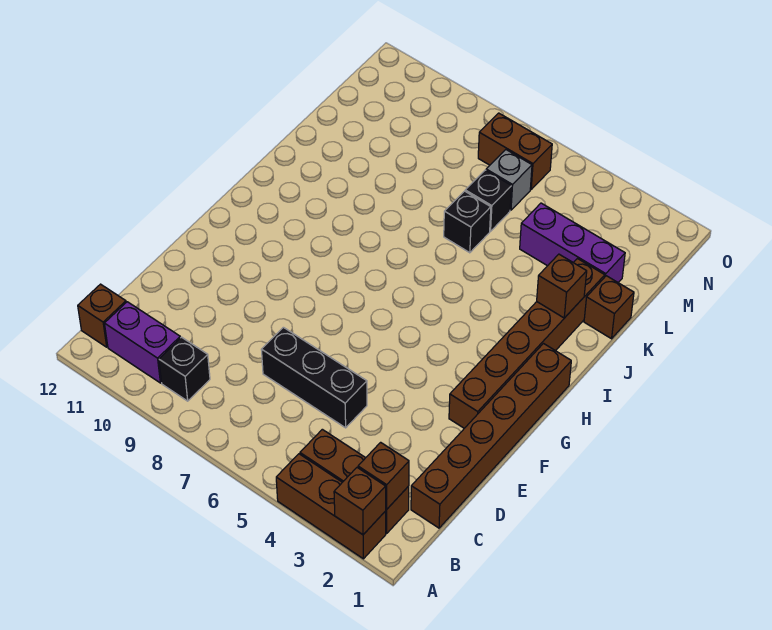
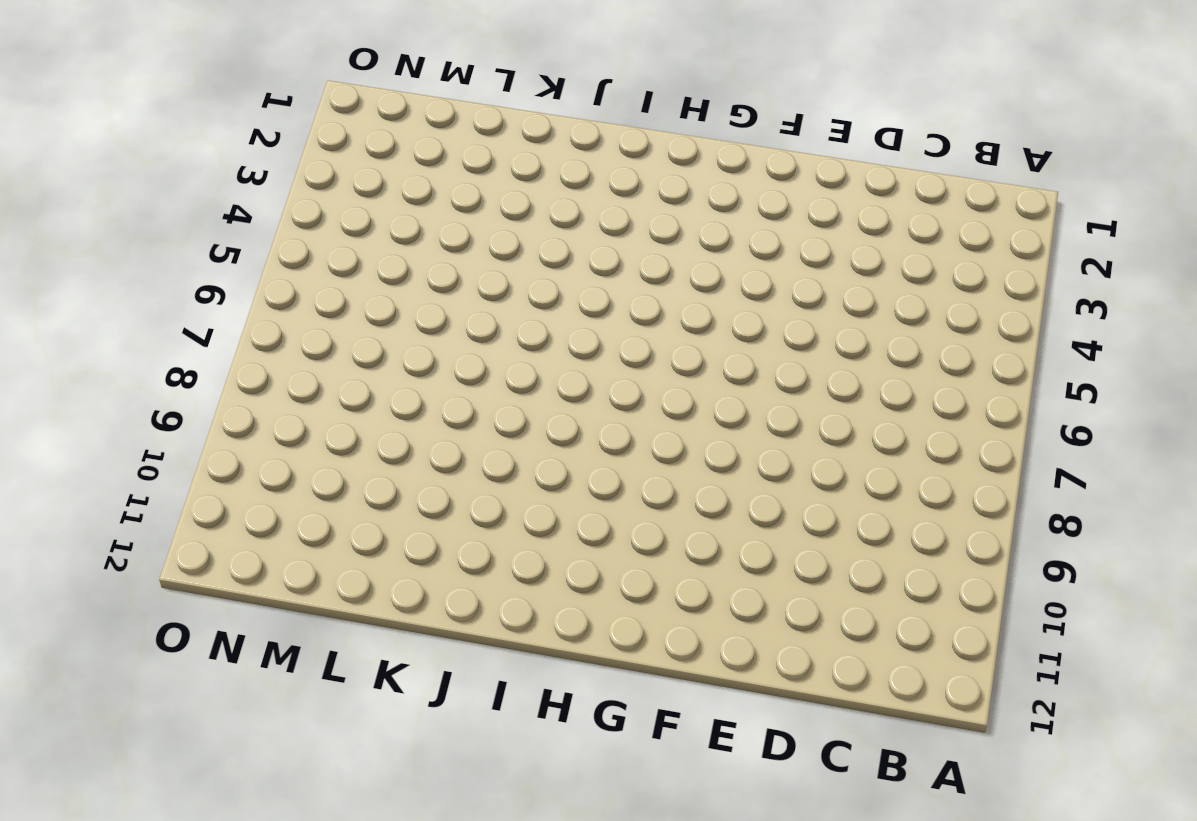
none -> brown brick A2:A4 level 1
none -> brown brick B2:B4 level 1
none -> black brick B9 level 1

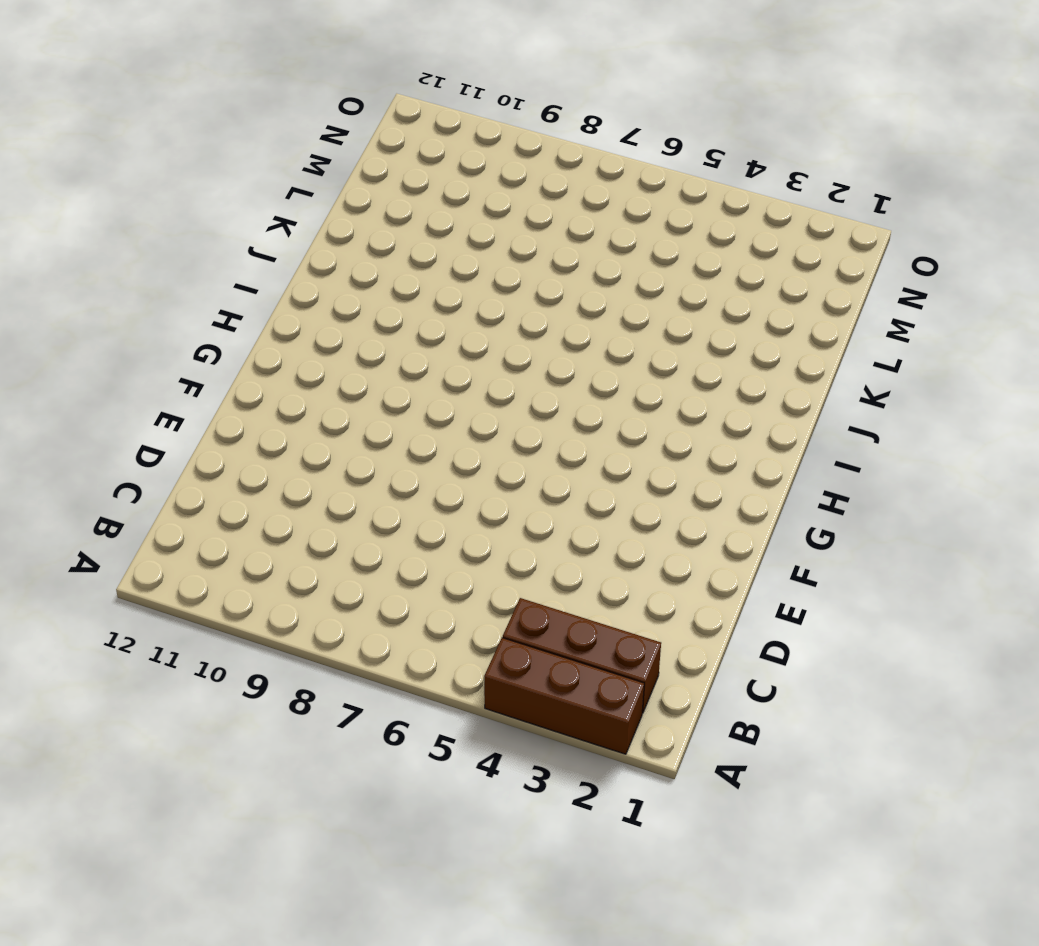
none -> black brick B9 level 1
none -> purple brick B10:B11 level 1
none -> brown brick B12 level 1

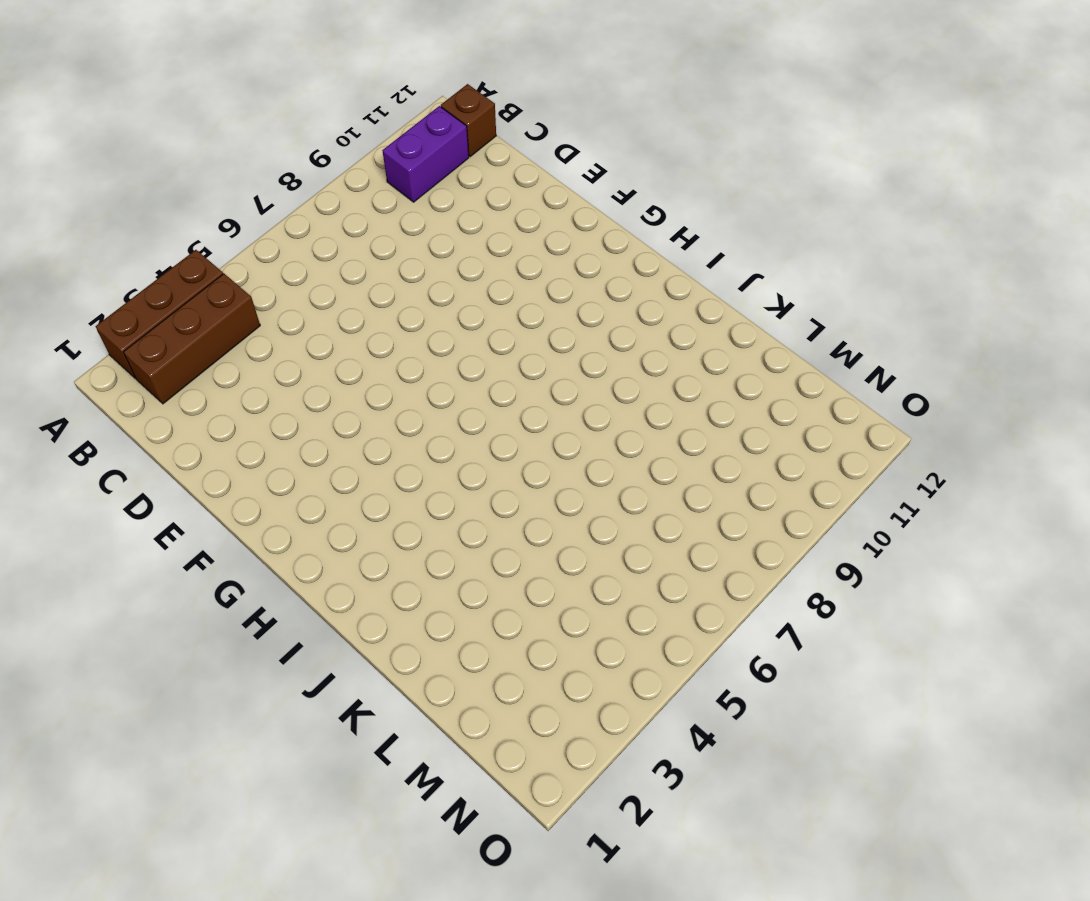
none -> black brick B9 level 1
none -> brown brick C1:H1 level 1
none -> black brick D5:D7 level 1

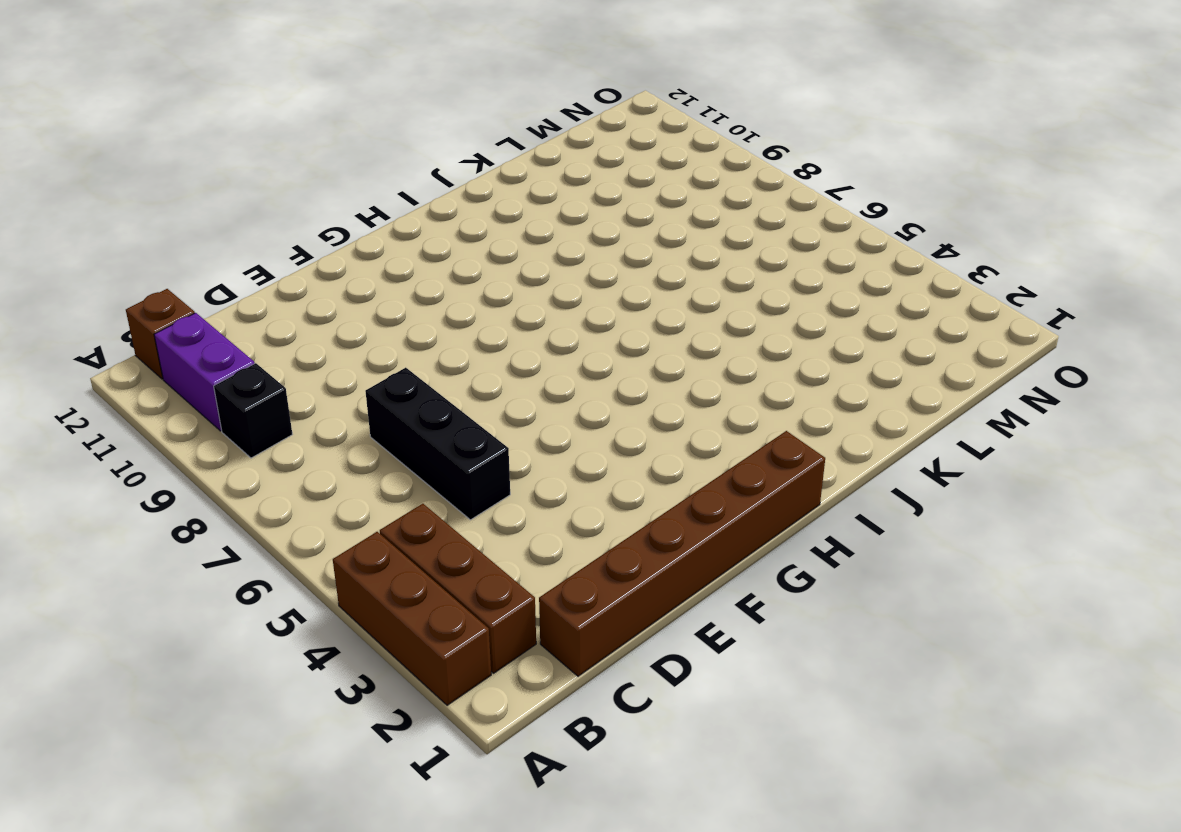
none -> brown brick F2:K2 level 1
none -> brown brick K1 level 1
none -> black brick K6 level 1

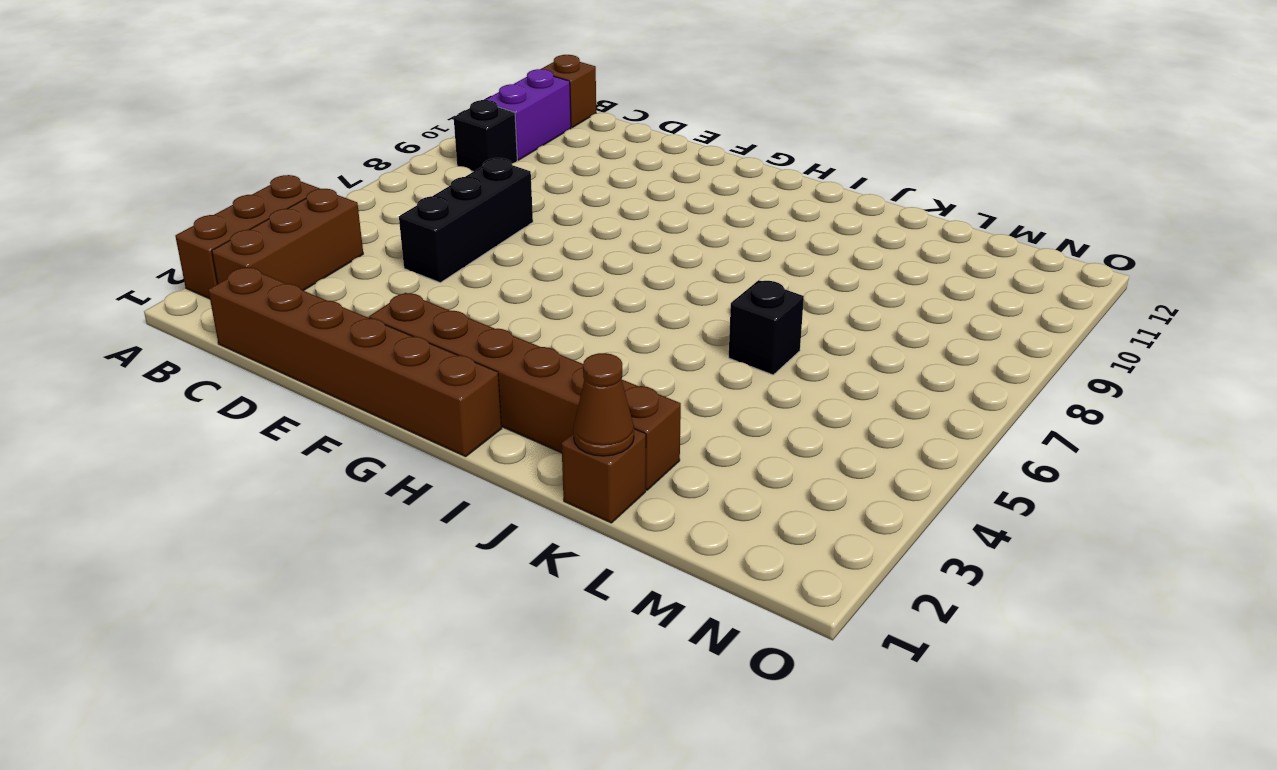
brown cone K1 level 2 -> none
none -> purple brick L2:L4 level 1
none -> black brick L6 level 1
none -> grey brick M6 level 1

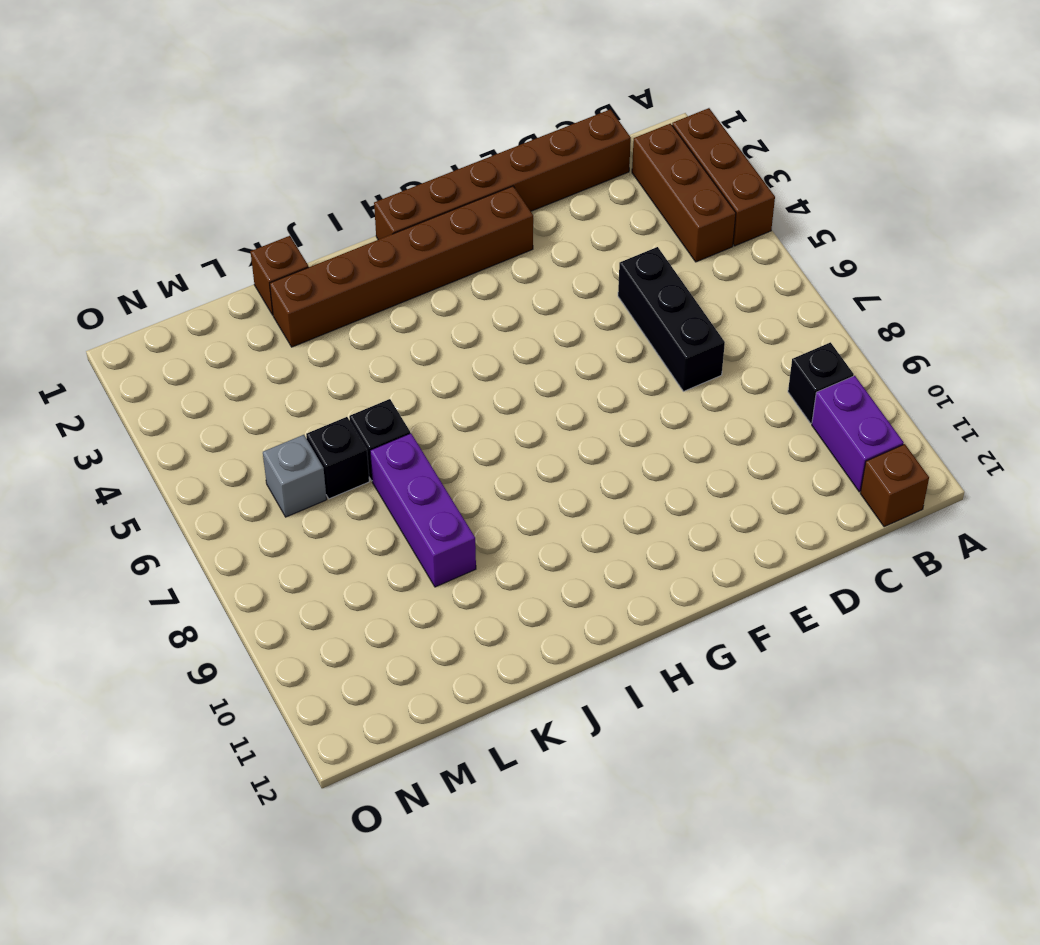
purple brick K7:K9 level 1 -> purple brick L2:L4 level 1
none -> brown brick N6:N7 level 1
none -> brown brick A2 level 2
none -> brown brick B2 level 2

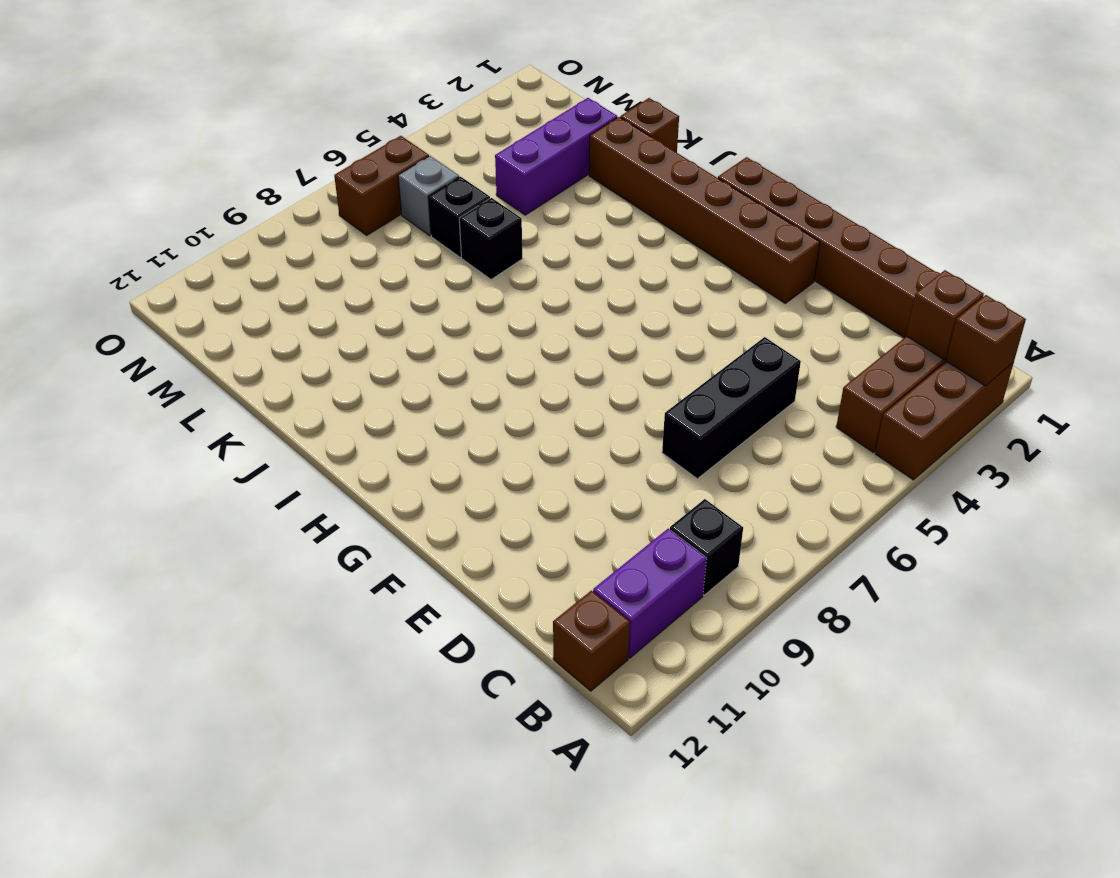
none -> brown brick J2 level 2

